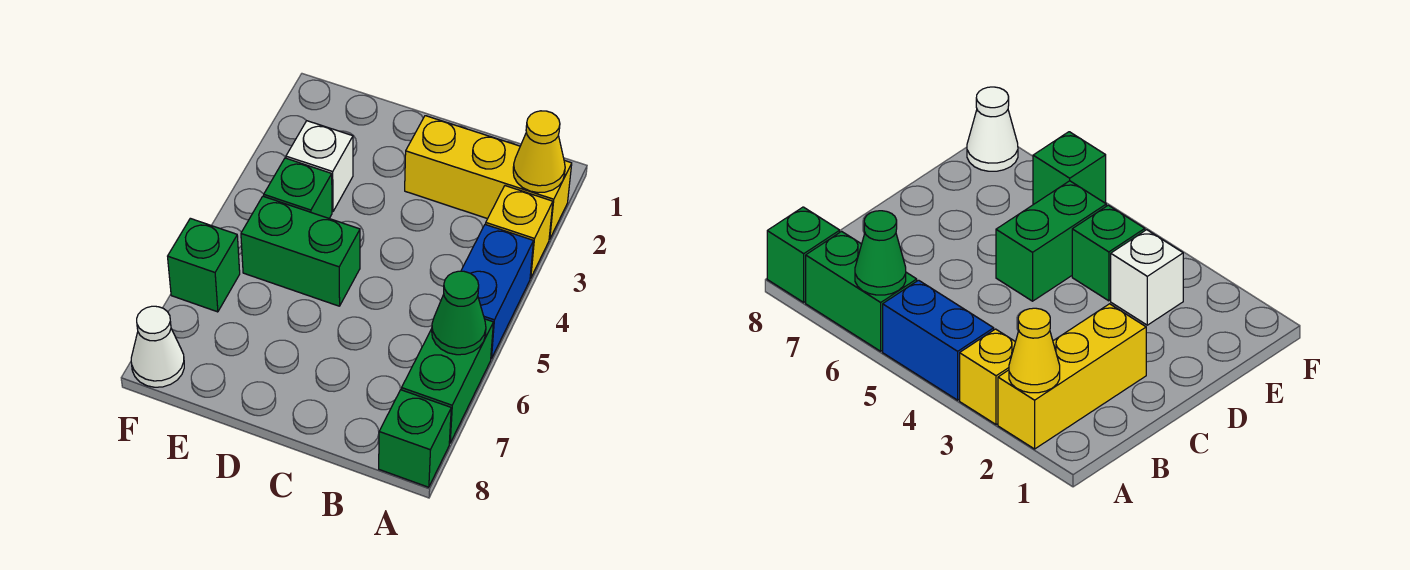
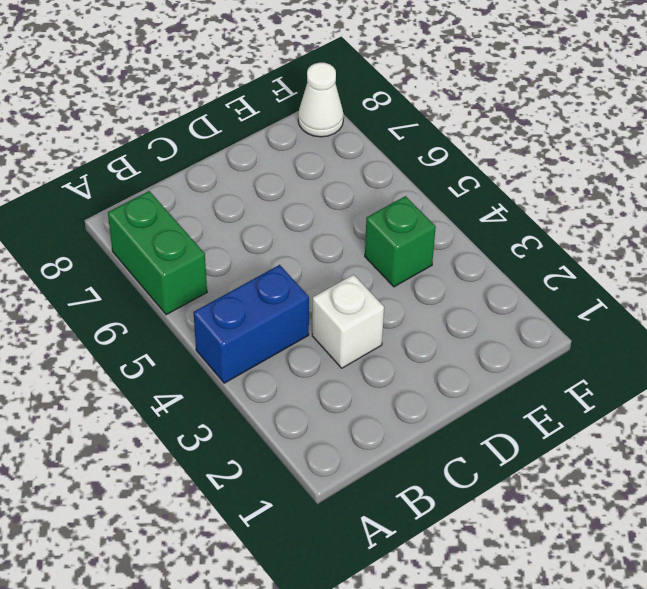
blue brick A4:B4 level 1 -> blue brick A4:A5 level 1
white brick C3 level 1 -> white brick E3 level 1
none -> yellow brick A2:C2 level 1
none -> yellow brick A3 level 1
none -> green brick A8 level 1

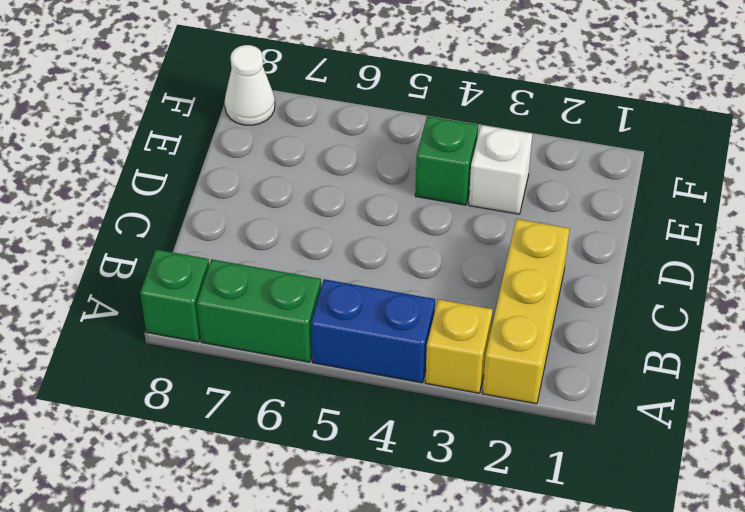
none -> green brick D5:E5 level 1
none -> green brick F6 level 1
none -> yellow cone A2 level 2

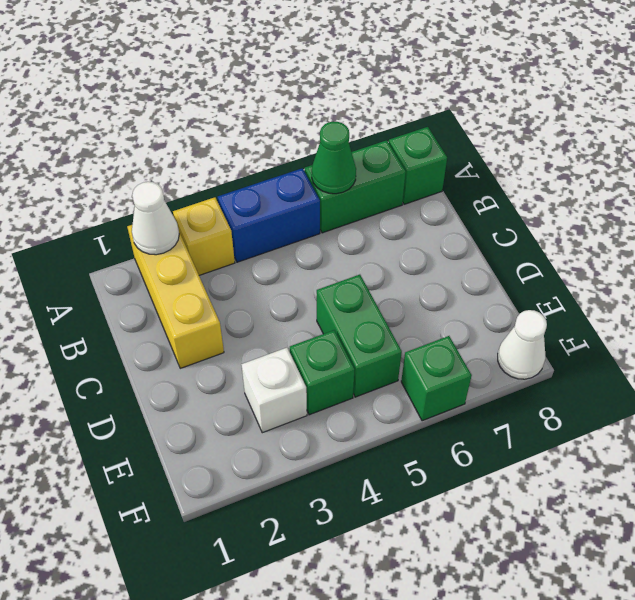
white cone A2 level 2 -> yellow cone A2 level 2

